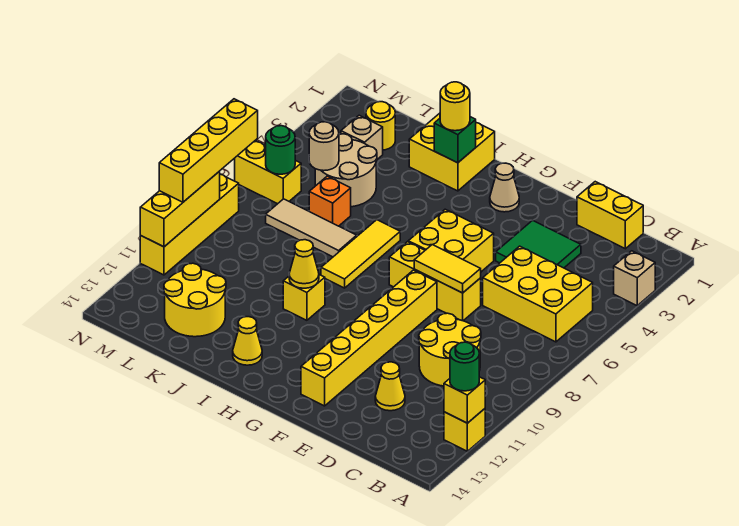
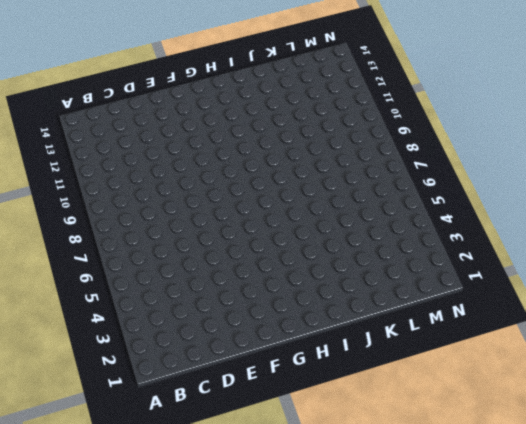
none -> tan brick A3 level 1
none -> yellow brick A12 level 1
none -> yellow brick B5:D6 level 1
none -> yellow brick C1:D1 level 1

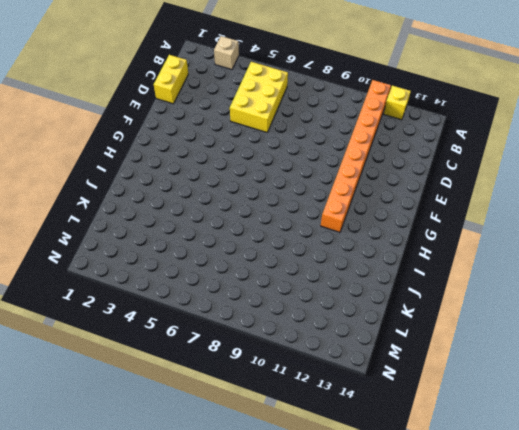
orange brick A11:H11 level 1 -> yellow brick F8:F13 level 1
none -> yellow round brick C9:D10 level 1
none -> green tile D3:E4 level 1
none -> yellow cone D12 level 1
none -> yellow brick E7:G7 level 1

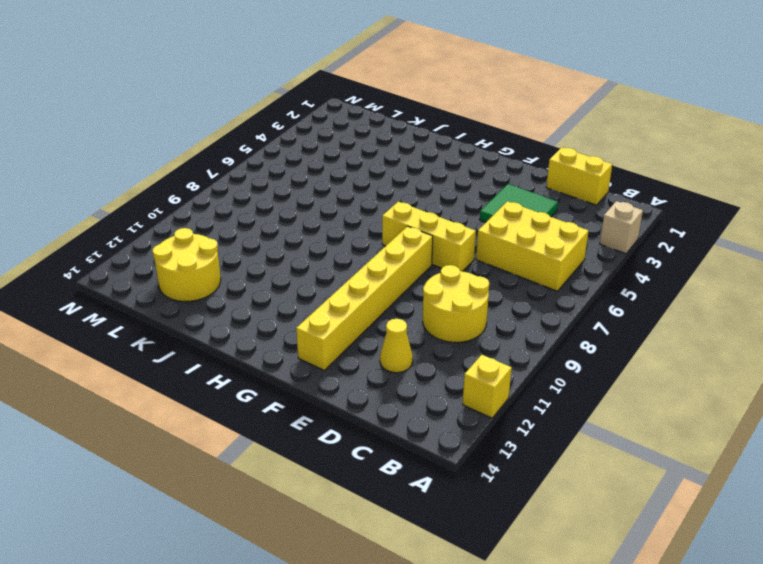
none -> yellow brick F5:G6 level 1
none -> tan cone G2 level 1
none -> yellow brick I1:J2 level 1
none -> yellow tile I6:I8 level 1

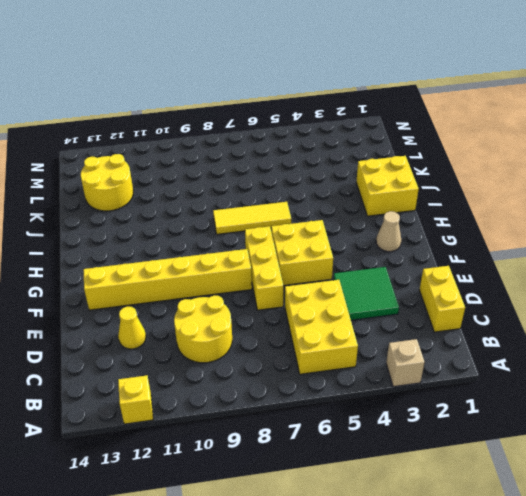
none -> yellow brick I10 level 1
none -> yellow cone I13 level 1
none -> tan tile J7:L7 level 1
none -> tan round brick K4:L5 level 1

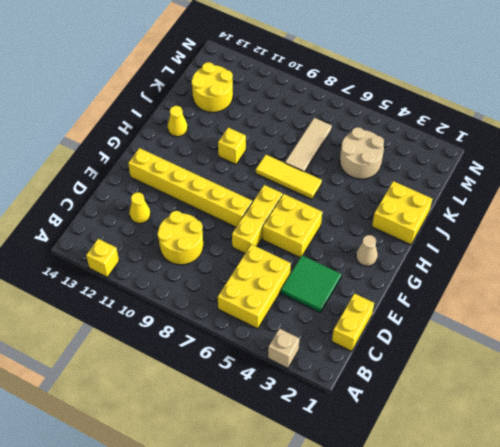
none -> orange brick K6 level 1
none -> yellow round brick L2 level 1
none -> tan brick L3 level 1
none -> yellow brick M6:N6 level 1

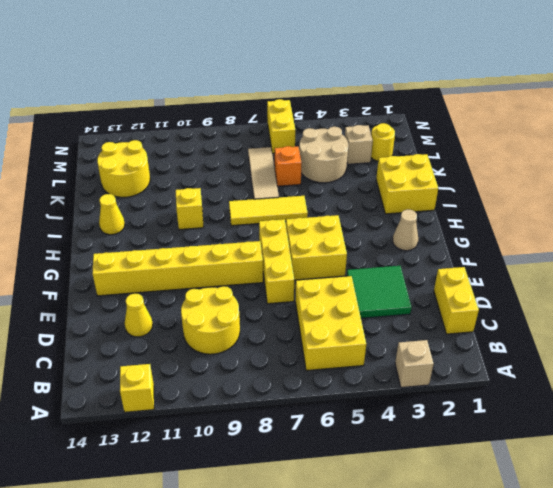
none -> yellow brick N8:N11 level 1
none -> yellow brick A12 level 2
none -> yellow tile E7:F7 level 2
none -> green brick I2 level 2

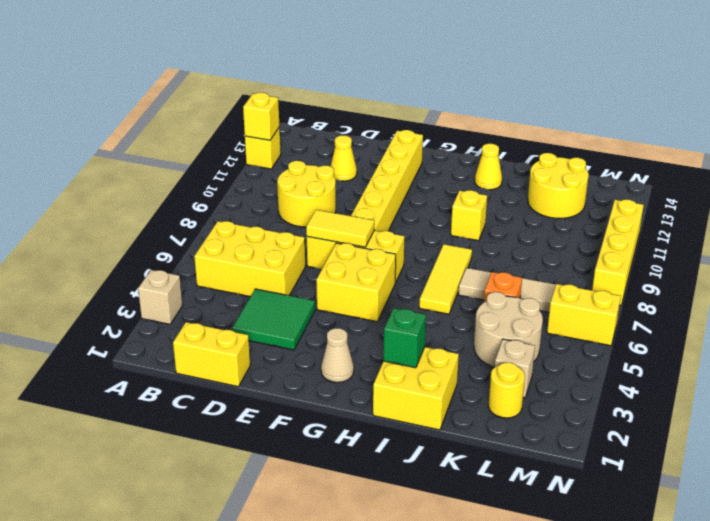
none -> yellow cone I10 level 2
none -> tan round brick L5 level 2
none -> green round brick M6 level 2
none -> yellow brick N9:N11 level 2

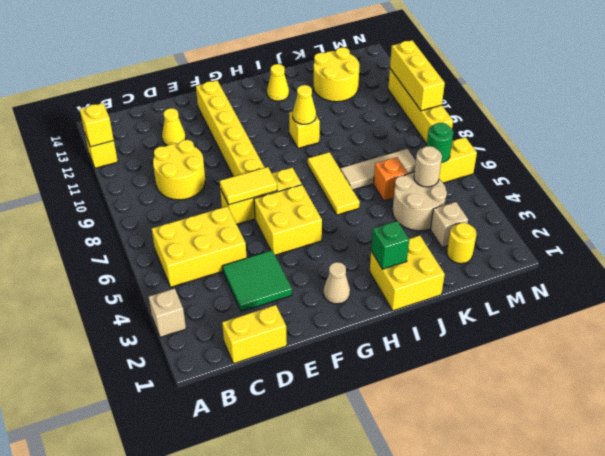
none -> green round brick A12 level 3
none -> yellow round brick I2 level 3
none -> yellow brick N7:N10 level 3

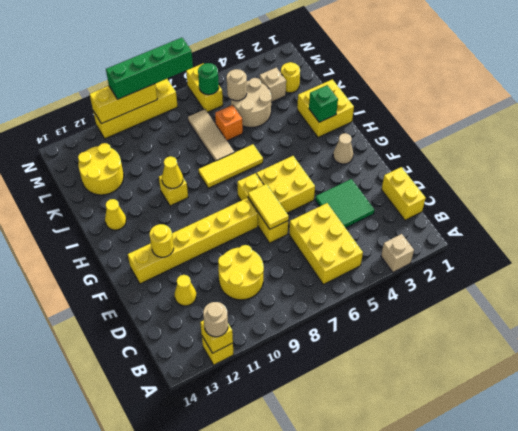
tan round brick A12 level 3 -> green round brick A12 level 3
yellow round brick F12 level 2 -> yellow round brick I2 level 3
green brick N7:N10 level 3 -> yellow brick N7:N10 level 3

